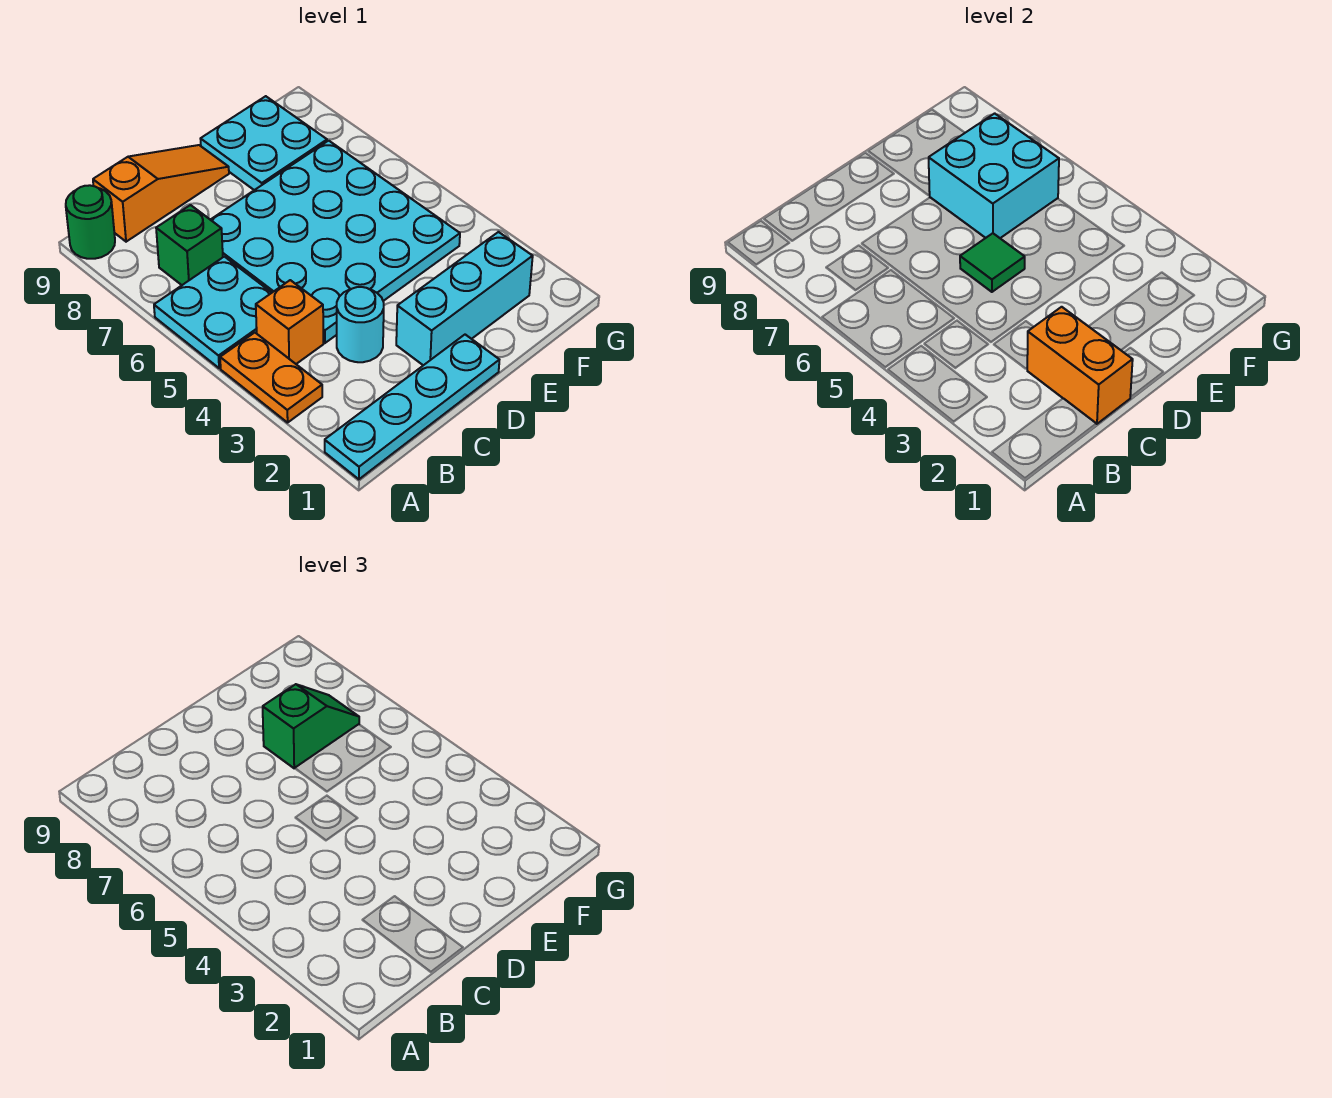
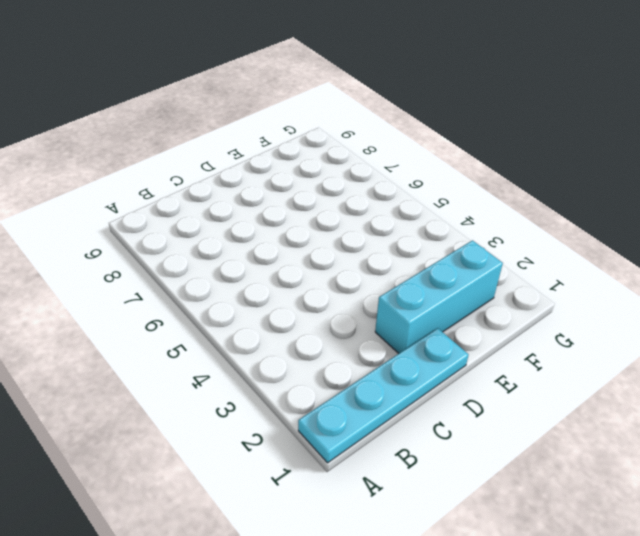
none -> orange plate A3:A4 level 1
none -> cyan plate A5:B6 level 1
none -> green round brick A9 level 1

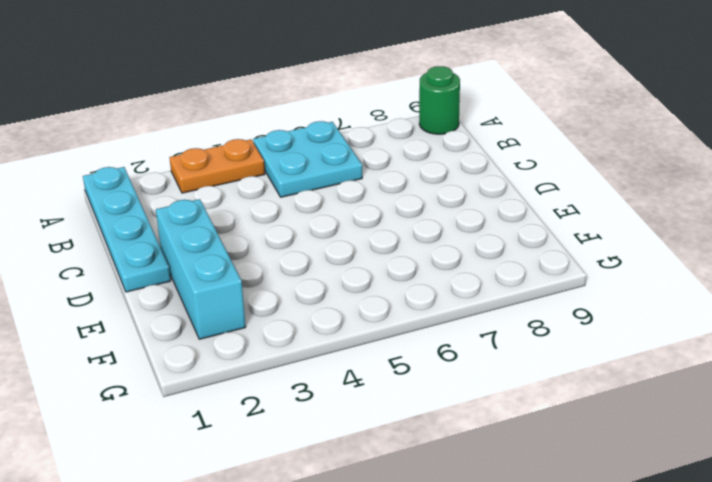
none -> orange brick B4 level 1
none -> green brick B7 level 1
none -> orange slope B9:D9 level 1 top B

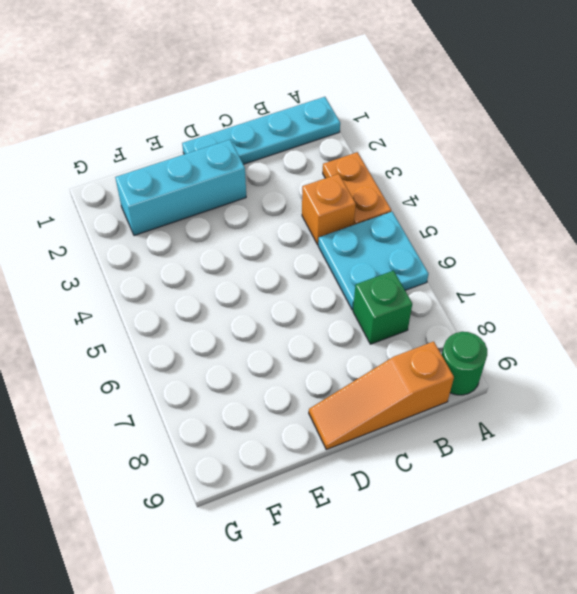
none -> cyan round brick C3 level 1
none -> cyan plate C4:F7 level 1
none -> cyan plate E8:F9 level 1

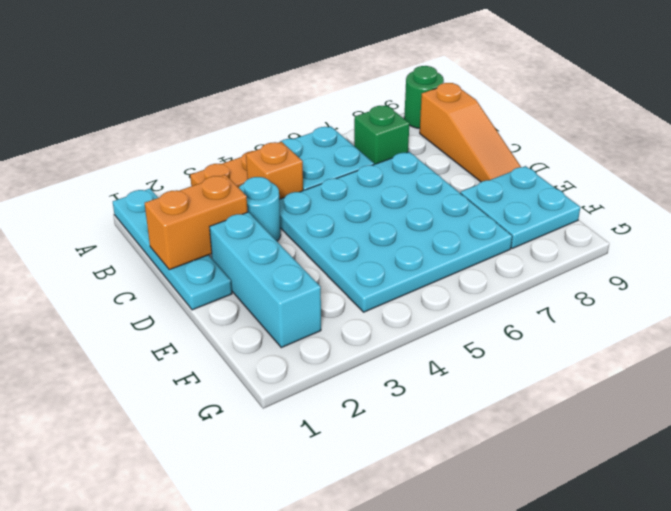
none -> green tile D5 level 2
none -> cyan brick E6:F7 level 2
none -> green slope E7:F7 level 3 top E

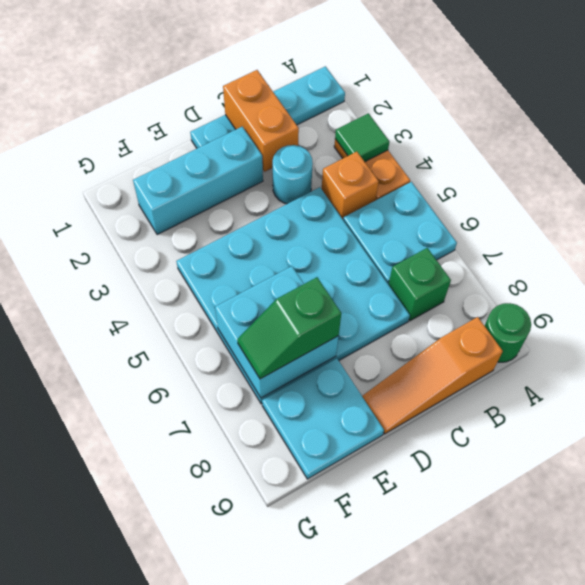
green tile A3 level 2 -> green tile D5 level 2

